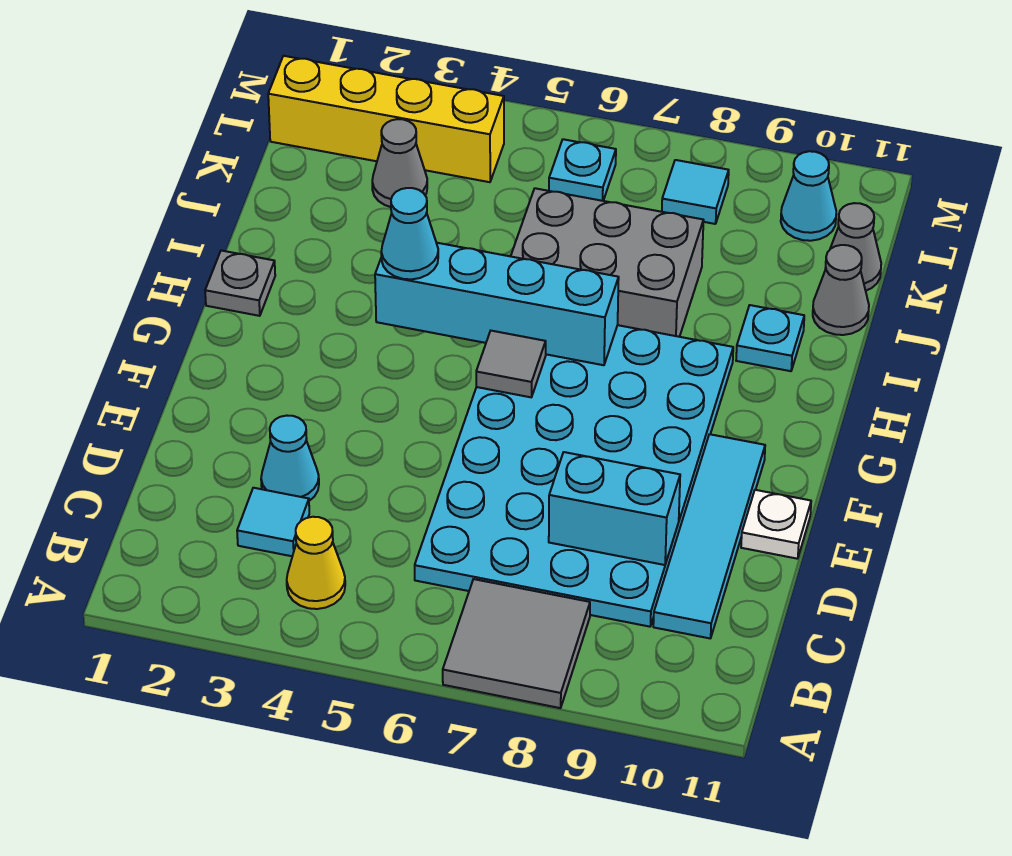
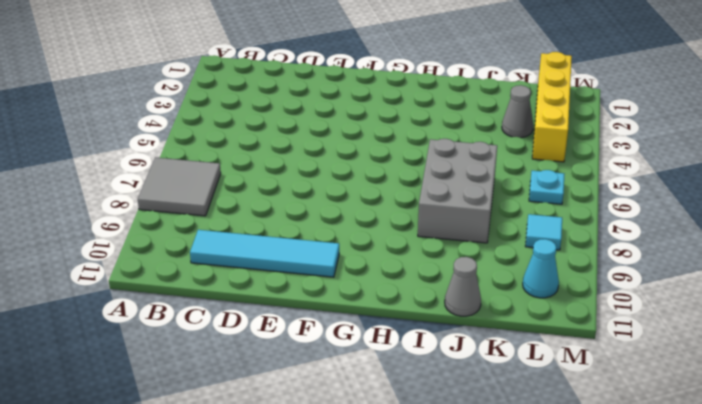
none -> yellow cone B4 level 1
none -> cyan tile C3 level 1
none -> cyan plate C6:H9 level 1

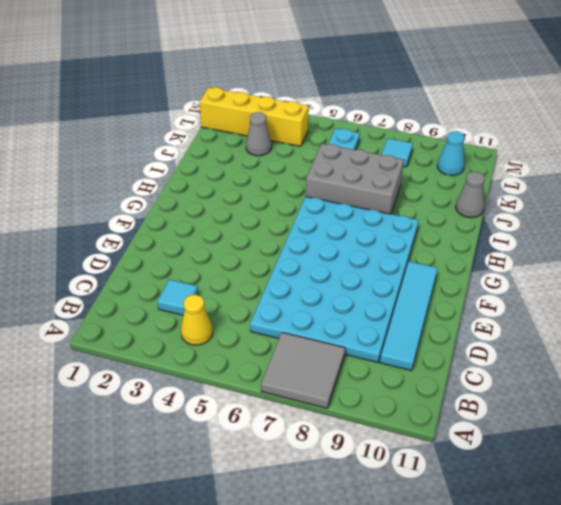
none -> cyan cone D3 level 1
none -> white plate E11 level 1
none -> grey plate H1 level 1

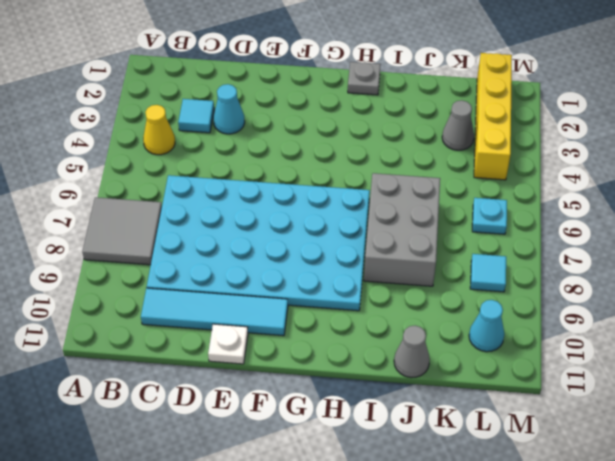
none -> cyan plate I10 level 1
none -> grey cone K11 level 1
none -> cyan brick D8:D9 level 2

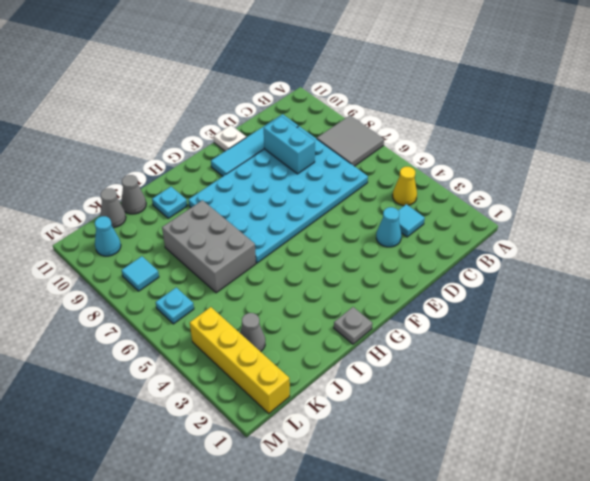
none -> grey tile G6 level 2
none -> cyan brick H4:H7 level 2
none -> cyan cone H4 level 3

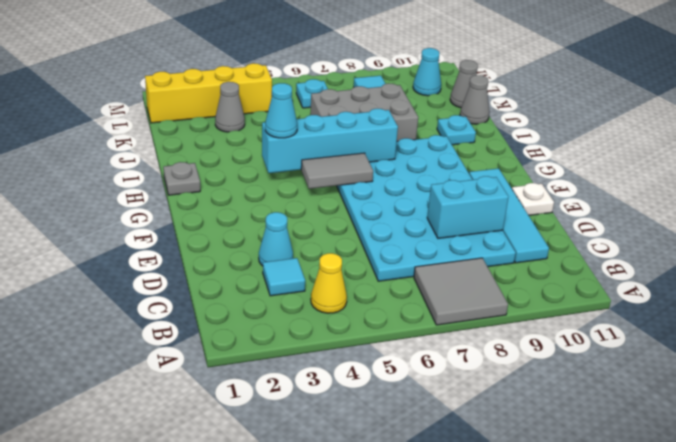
grey tile G5:G6 level 2 -> grey tile G6 level 2

